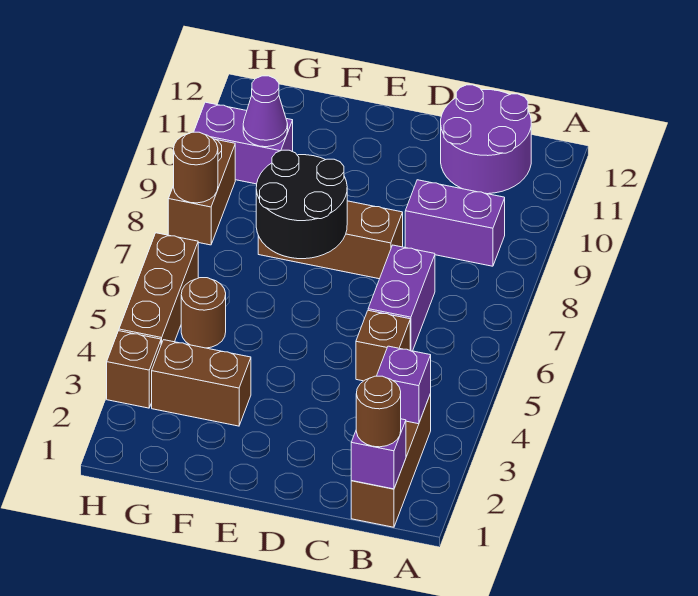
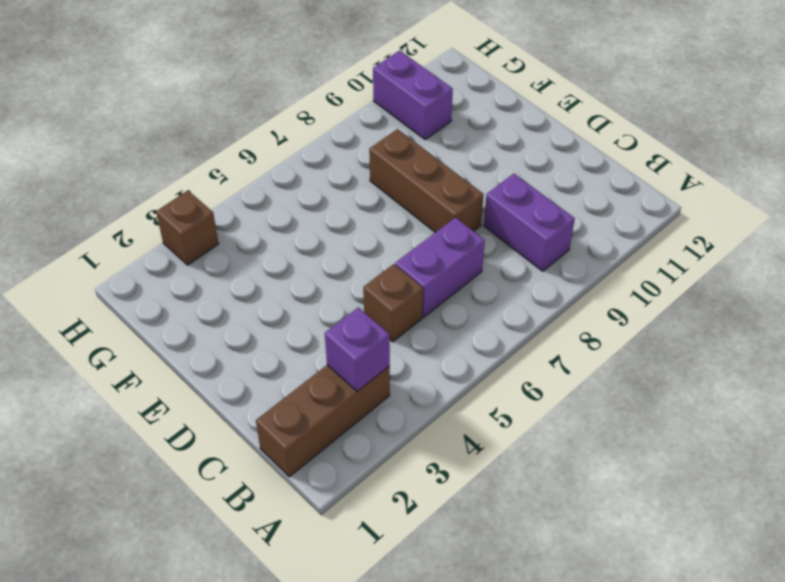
none -> purple round brick B11:C12 level 1
none -> brown brick F3:G3 level 1
none -> brown round brick G5 level 1

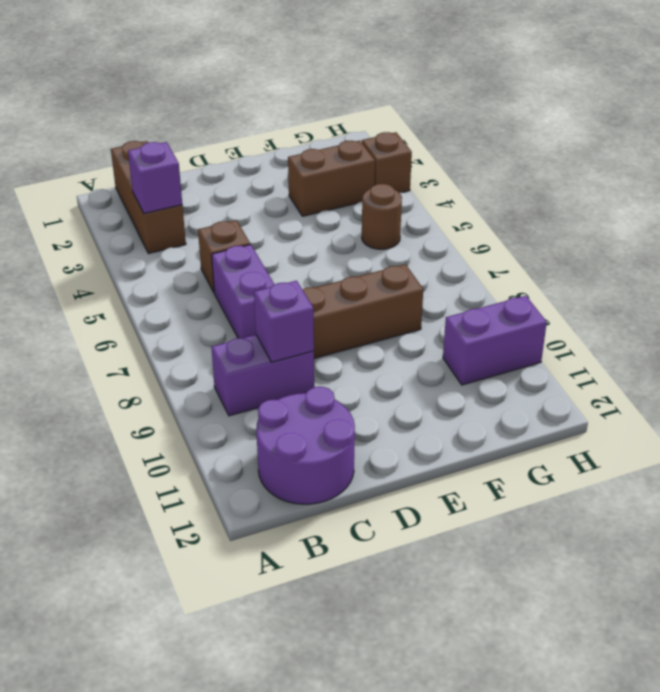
purple brick C9 level 2 -> purple brick B1 level 2
none -> brown brick H4:H6 level 1
none -> brown brick H8:H9 level 1
none -> black round brick E7:F8 level 2

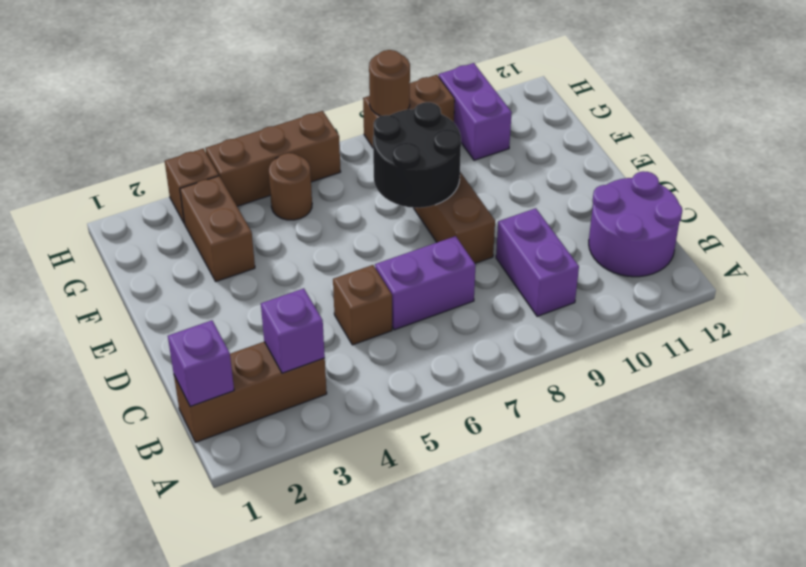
none -> purple cone G10 level 2
none -> brown round brick B1 level 3

